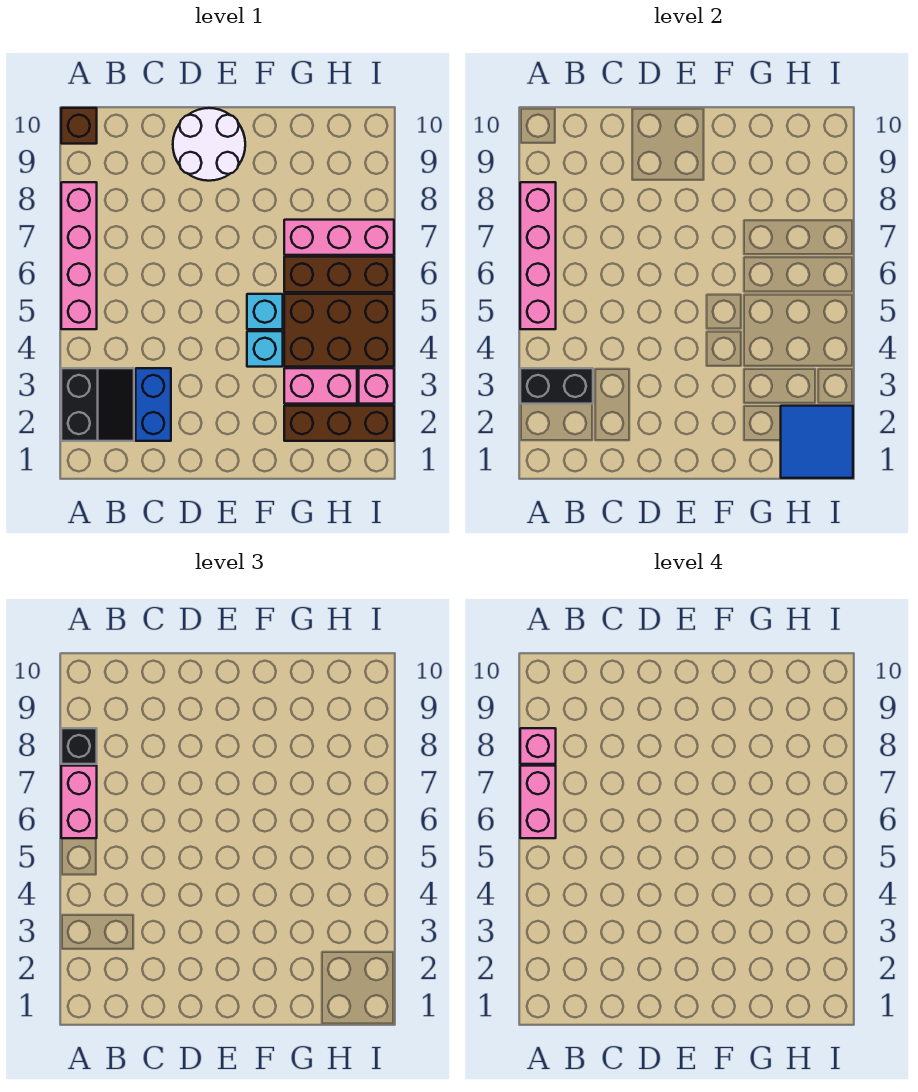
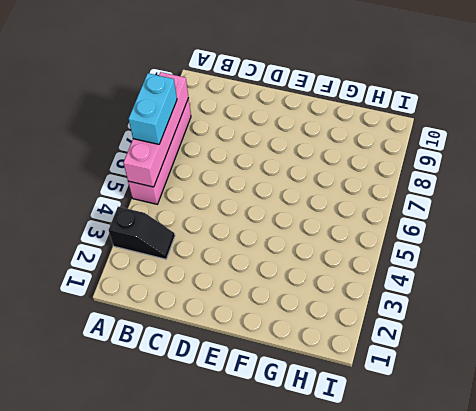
black slope A3:B3 level 1 top A -> black slope A2:B3 level 1 top A
cyan brick A6:A7 level 3 -> pink brick A6:A7 level 3
none -> brown brick A10 level 1
none -> blue brick C2:C3 level 1
none -> white round brick D9:E10 level 1

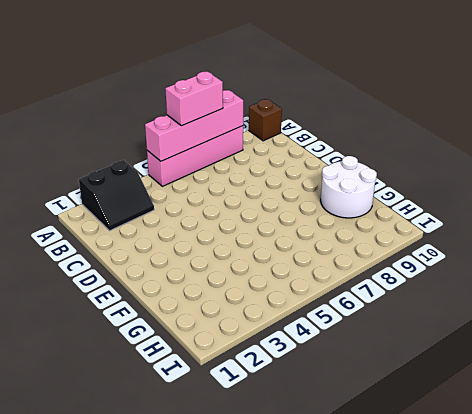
white round brick F9:G10 level 1 -> white round brick D9:E10 level 1
none -> blue brick C2:C3 level 1
none -> cyan brick F4 level 1
none -> cyan brick F5 level 1

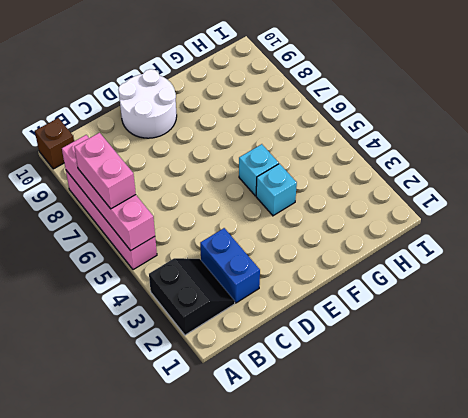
none -> brown brick G2:I2 level 1
none -> pink brick G3:H3 level 1
none -> brown brick G4:I5 level 1

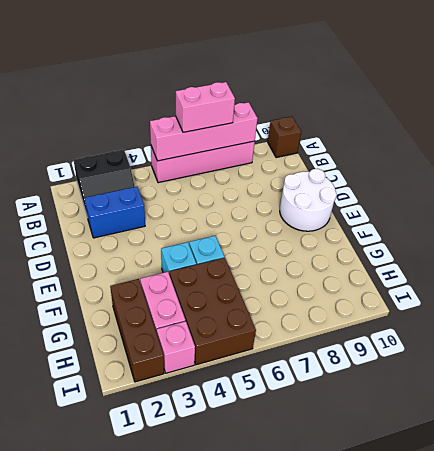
none -> brown brick G6:I6 level 1
none -> pink brick G7:I7 level 1
none -> black brick A3:B3 level 2

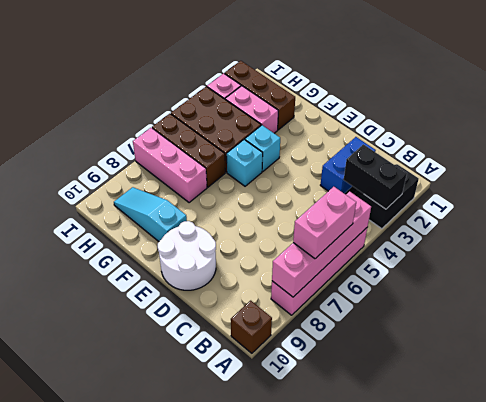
cyan slope F9:H9 level 1 top F -> none
none -> blue tile H1:I2 level 2
none -> black brick A8 level 3
none -> pink brick A6:A7 level 4

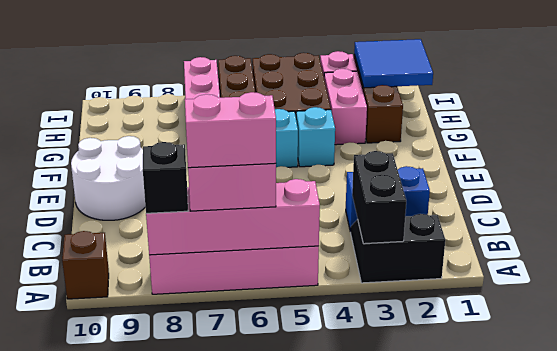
none -> pink brick A8 level 4

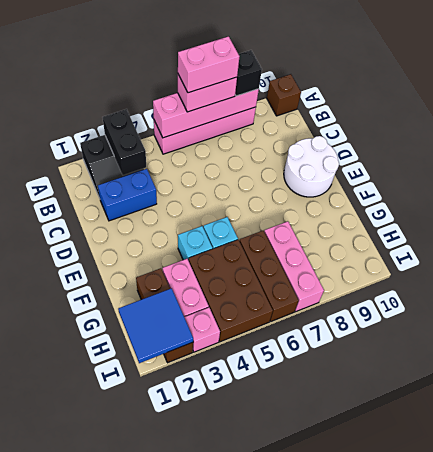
none -> pink brick A8 level 4

